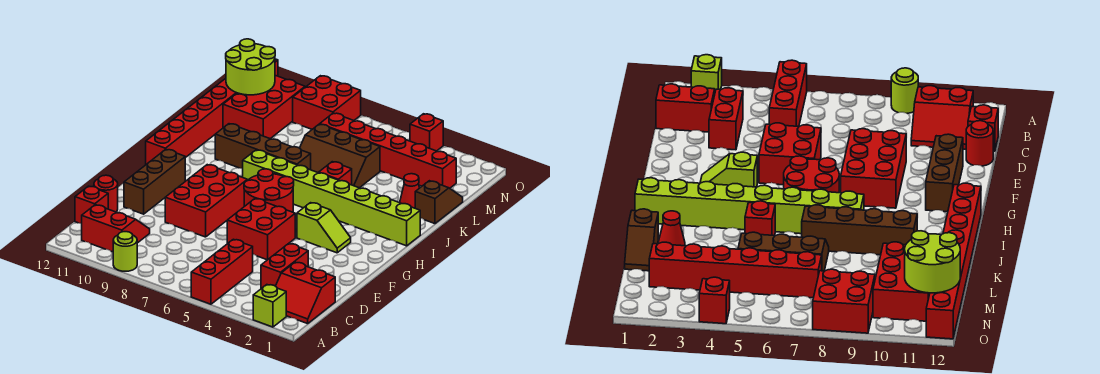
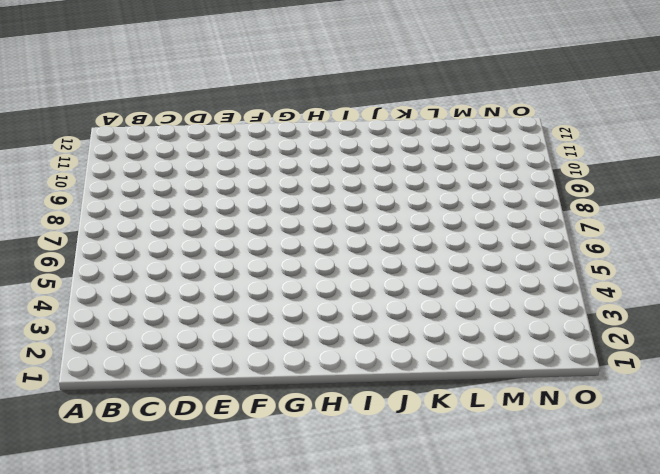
none -> lime brick A2 level 1
none -> red brick A5:C5 level 1
none -> lime round brick A9 level 1

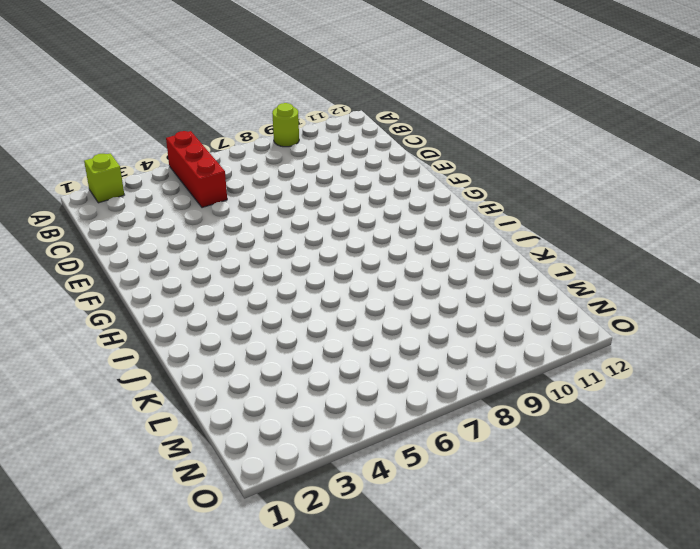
none -> red slope B1:C2 level 1 top C
none -> red slope B10:C11 level 1 top B
none -> red brick C3:D3 level 1

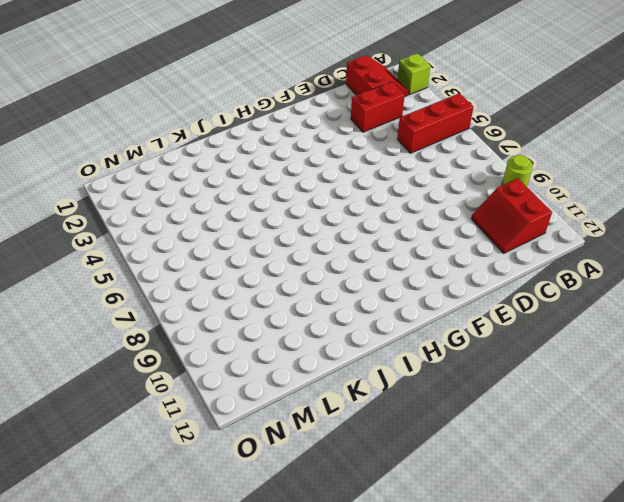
none -> red brick C12 level 1
none -> red round brick D12 level 1
none -> red brick E5:F6 level 1

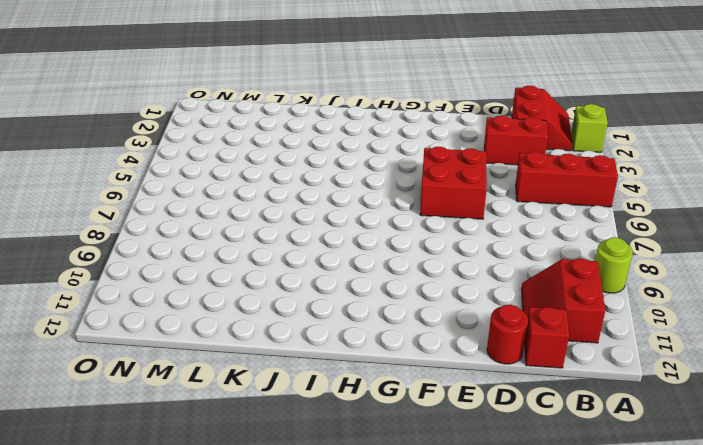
none -> red brick E8:G9 level 1
none -> brown brick E11:G11 level 1
none -> lime slope G3:G4 level 1 top 4

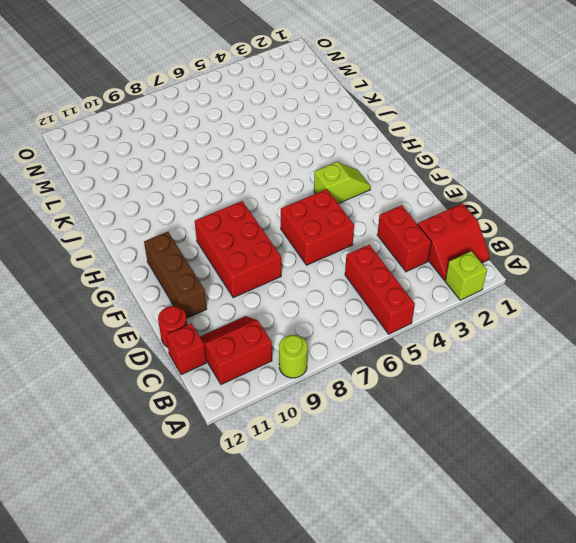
none -> red round brick G6:H7 level 1
none -> red brick H12:O12 level 1
none -> lime brick I1:I8 level 1

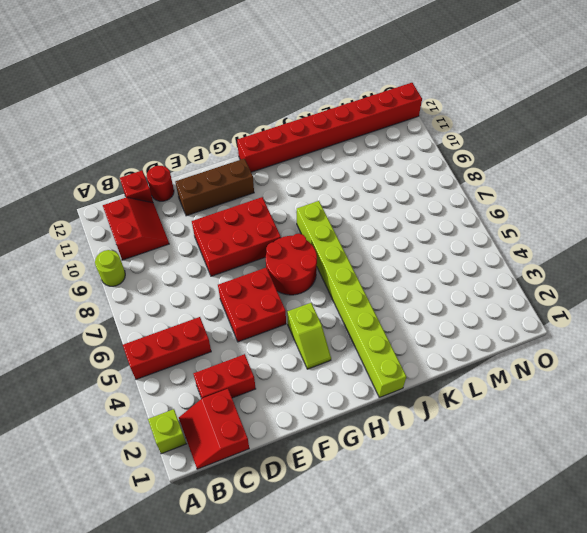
none -> red brick J5 level 1
none -> brown brick J7:J10 level 1
none -> brown slope K1:L1 level 1 top K

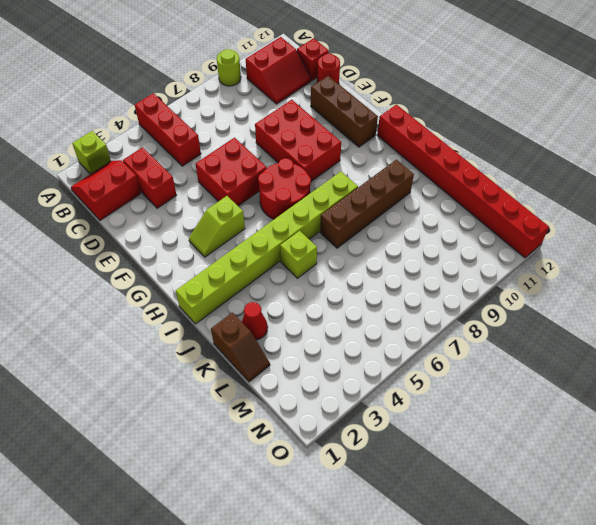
lime brick J5 level 1 -> red brick J5 level 1
none -> brown slope K5:L7 level 1 top L
none -> red brick L10:N11 level 1
none -> red brick M2:M7 level 1

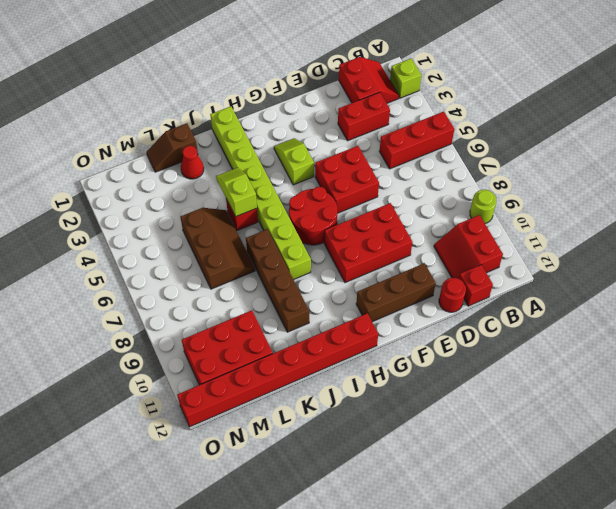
lime slope J4:J5 level 2 top 5 -> none
none -> red brick M2:M7 level 1
none -> red brick N8:O9 level 1
none -> red brick O4 level 1

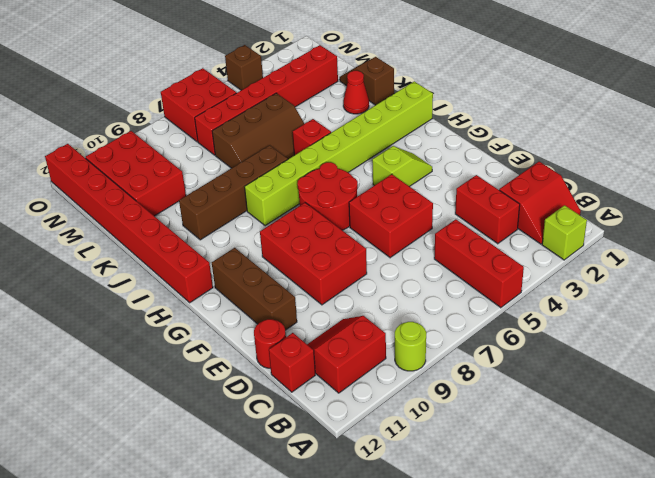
red brick N6:O7 level 1 -> red brick N8:O9 level 1
brown brick O4 level 1 -> red brick O4 level 1
none -> lime round brick M11:N12 level 2

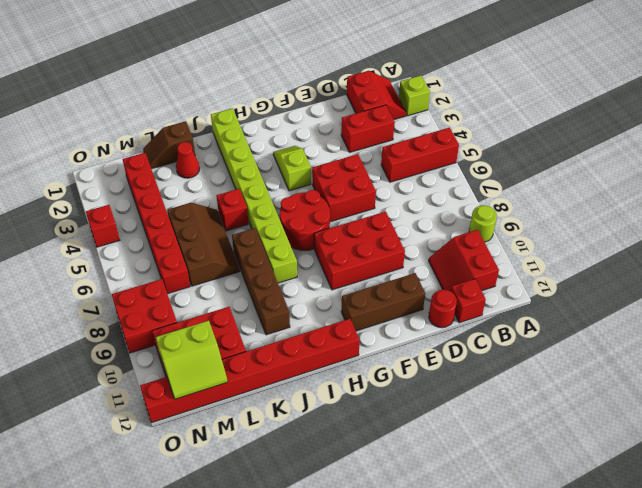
lime slope M11:N12 level 2 top 11 -> lime round brick M11:N12 level 2

